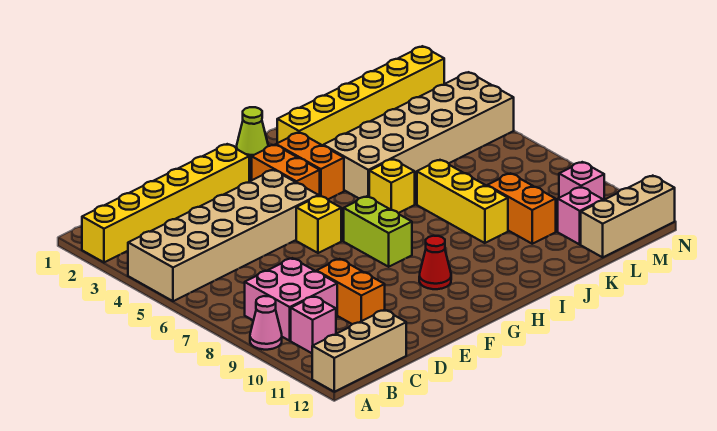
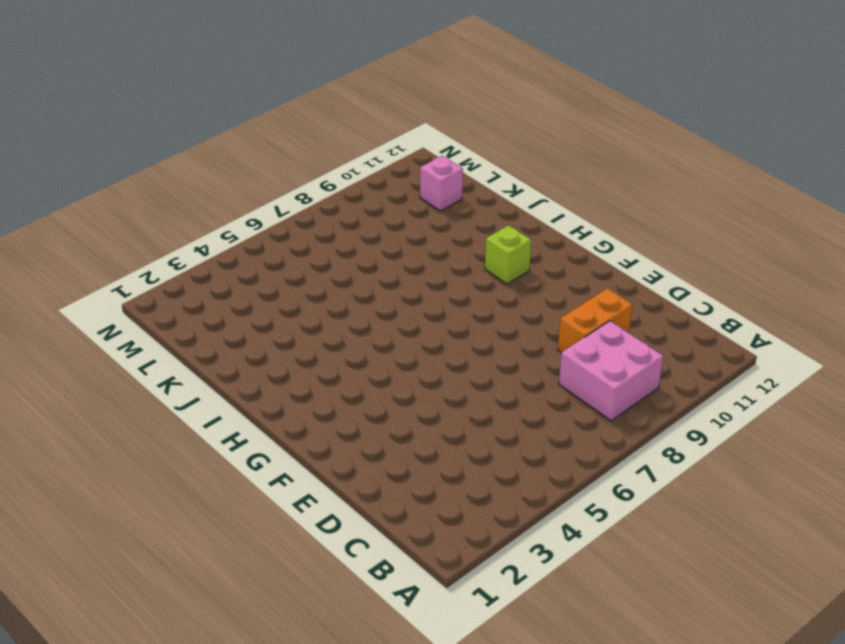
lime brick H10 level 1 -> none
none -> yellow brick A2:F2 level 1
none -> tan brick A4:F5 level 1
none -> pink cone A9 level 1

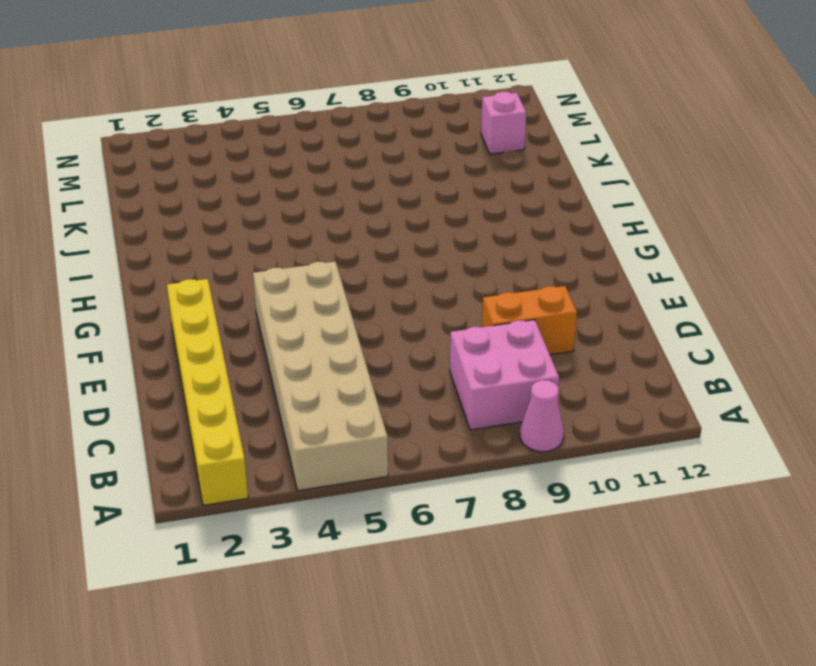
none -> tan brick A12:C12 level 1
none -> pink brick B10 level 1
none -> yellow brick F6 level 1

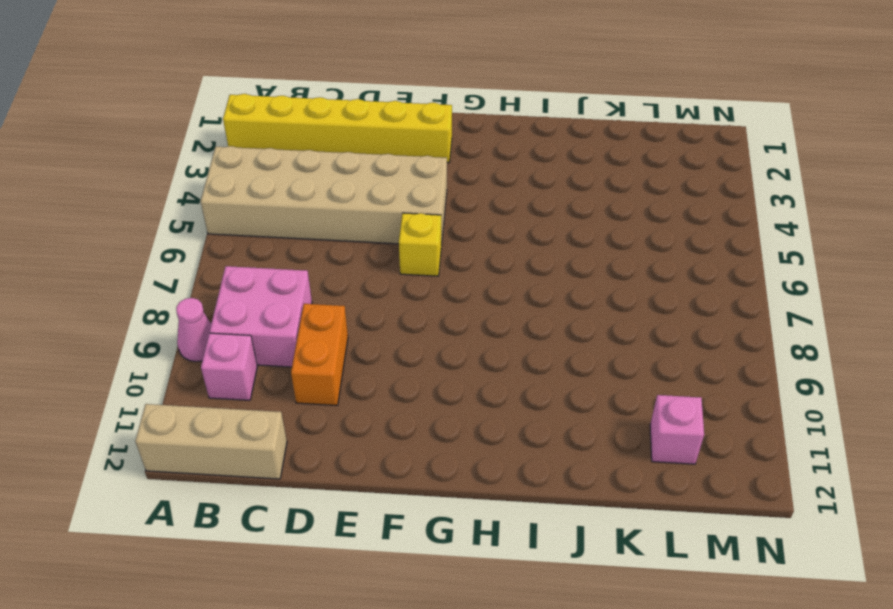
none -> orange brick G3:G4 level 1
none -> lime brick G7:G8 level 1
none -> red cone G10 level 1

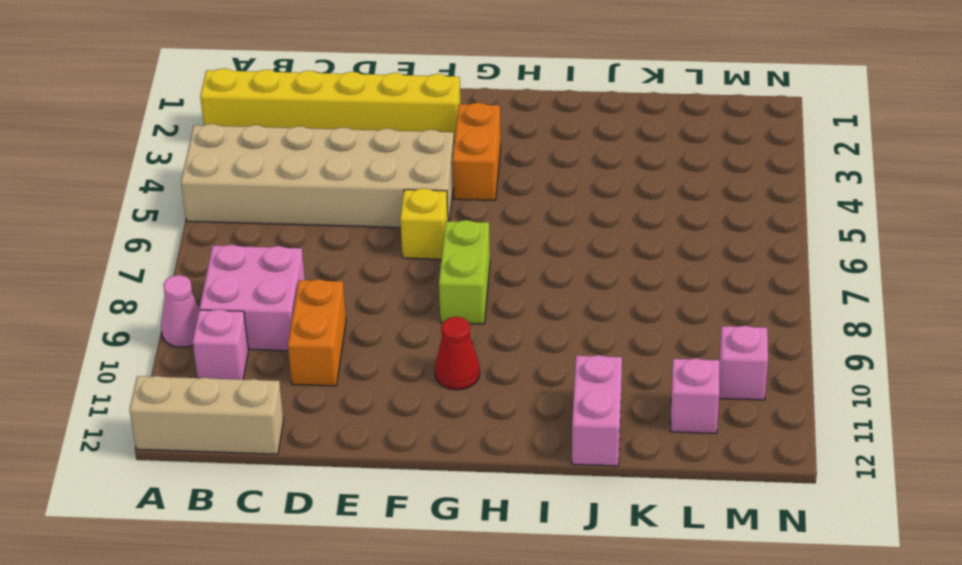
pink brick J11:J12 level 1 -> none
none -> lime cone H1 level 1
none -> orange brick H3:H4 level 1
none -> yellow brick I2:N2 level 1

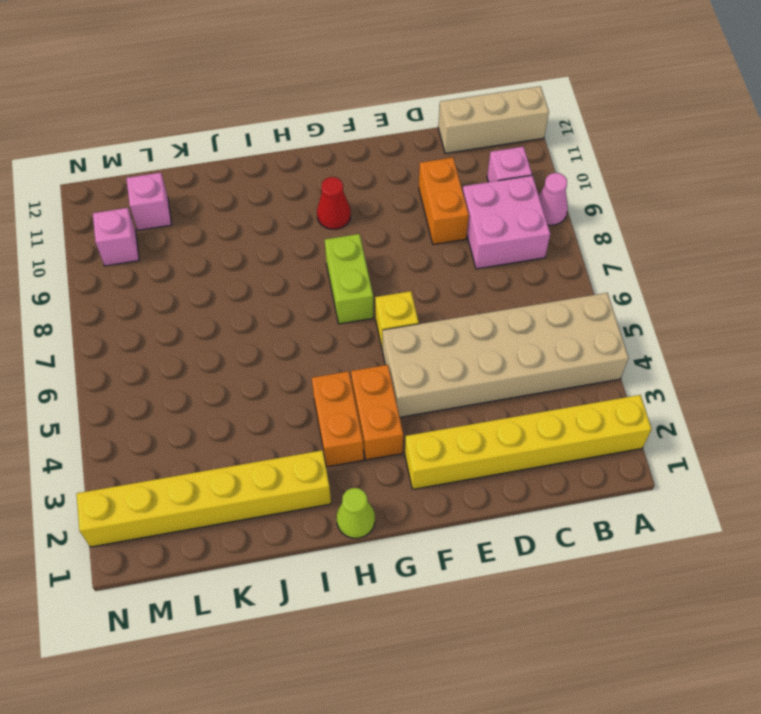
none -> tan brick I4:N5 level 1
none -> yellow brick I6 level 1
none -> yellow brick J7:J9 level 1

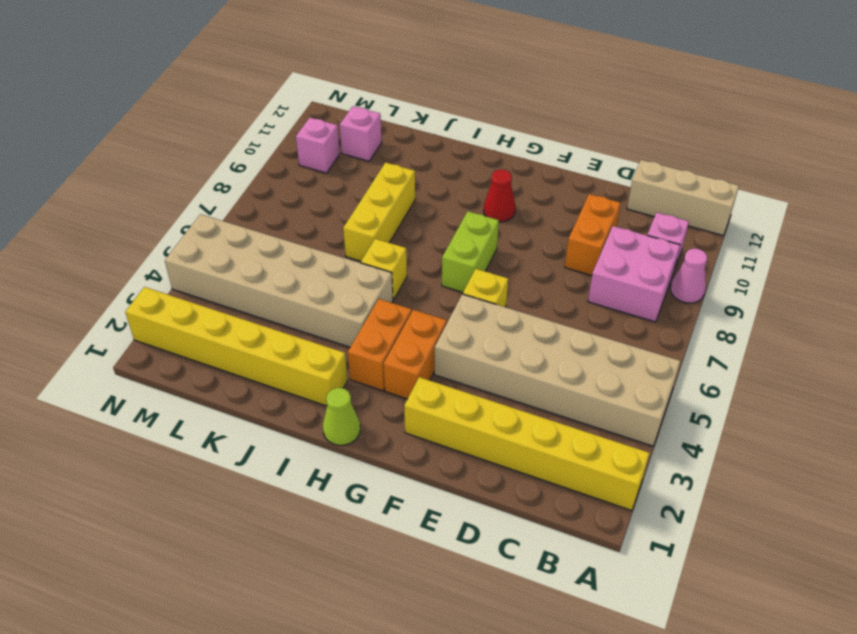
none -> orange brick K9:K10 level 1
none -> tan brick L12:N12 level 1

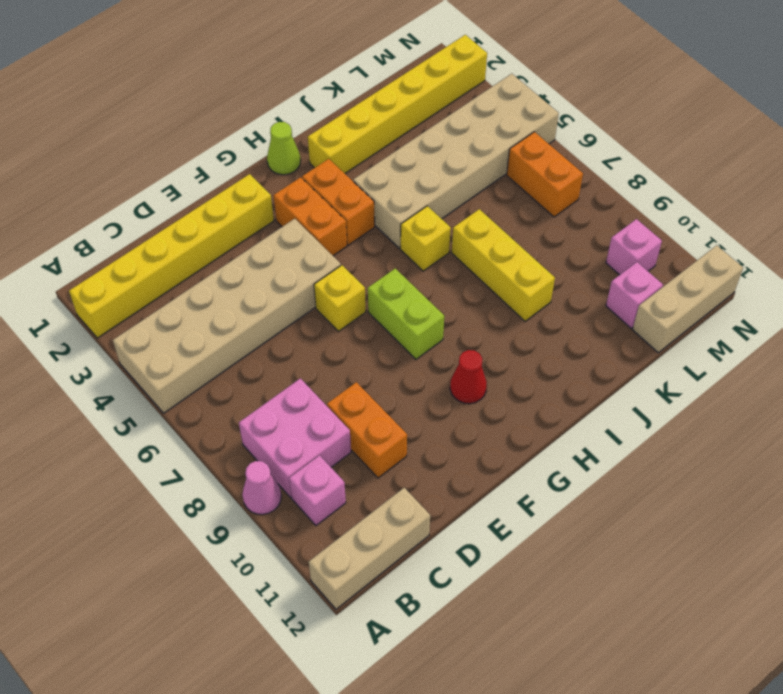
orange brick M6:M7 level 1 -> orange brick K9:K10 level 1

